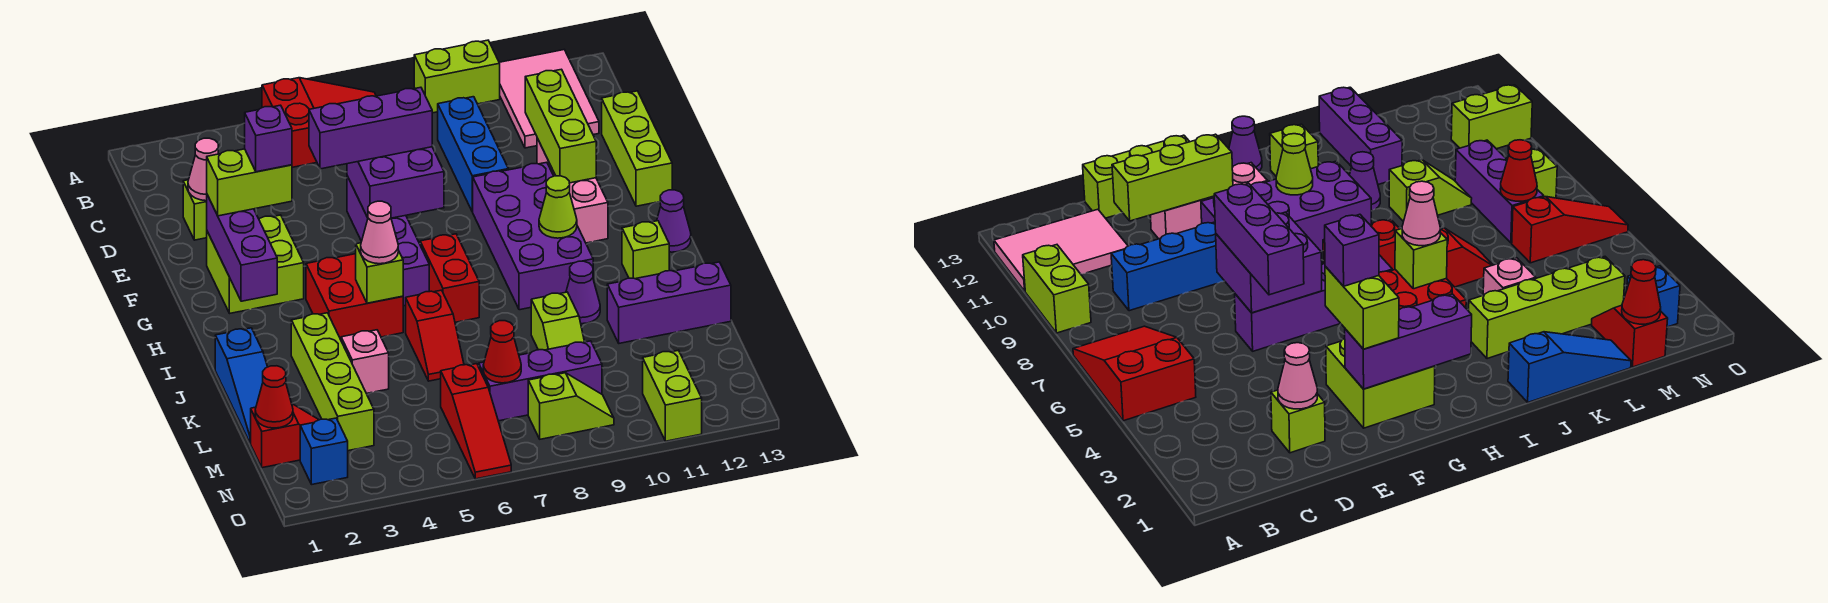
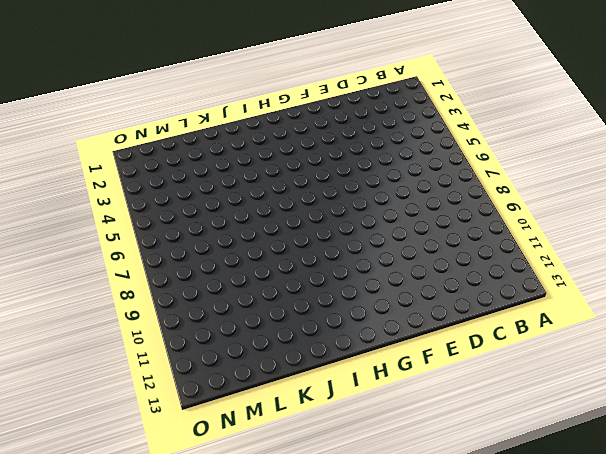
none -> red slope A5:B7 level 1 top 5
none -> lime brick A9:A10 level 1
none -> pink tile A11:C12 level 1
none -> blue brick C9:E9 level 1

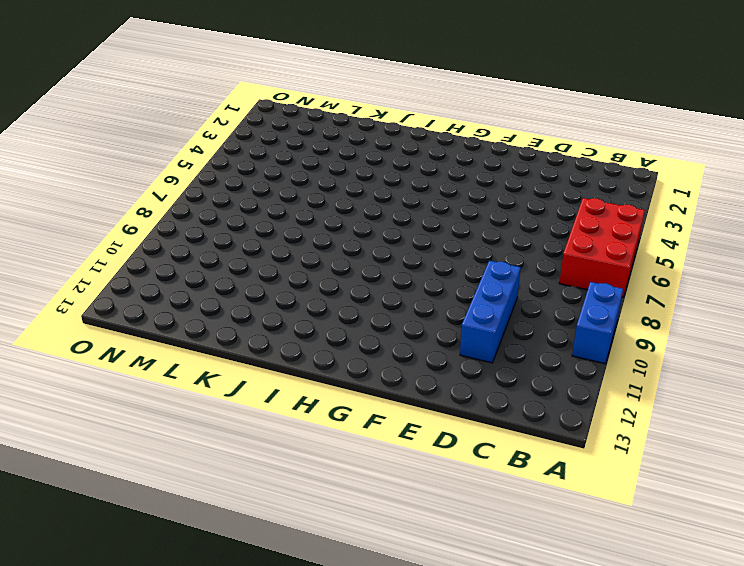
red brick A5:B7 level 1 -> red slope A5:B7 level 1 top 5
blue brick A9:A10 level 1 -> lime brick A9:A10 level 1
blue brick D9:D11 level 1 -> blue brick C9:E9 level 1
none -> pink tile A11:C12 level 1
none -> lime brick D2 level 1
none -> lime brick D13:F13 level 1
none -> purple brick E6:H6 level 1

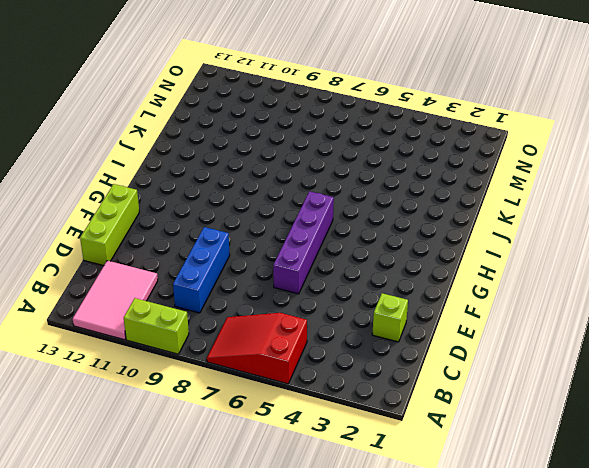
none -> pink brick E11:G11 level 1
none -> lime brick F2:G3 level 1
none -> purple brick F9:I10 level 1
none -> red brick H4:I5 level 1

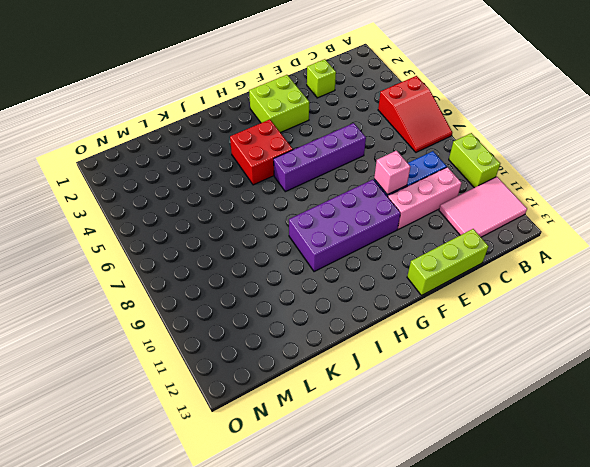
pink brick C10:E10 level 1 -> pink brick E11:G11 level 1
pink brick E9 level 2 -> pink brick K4 level 1
none -> red brick H7:I7 level 1
none -> purple cone H13 level 1
none -> lime brick I12 level 1
none -> blue slope J1:L1 level 1 top J

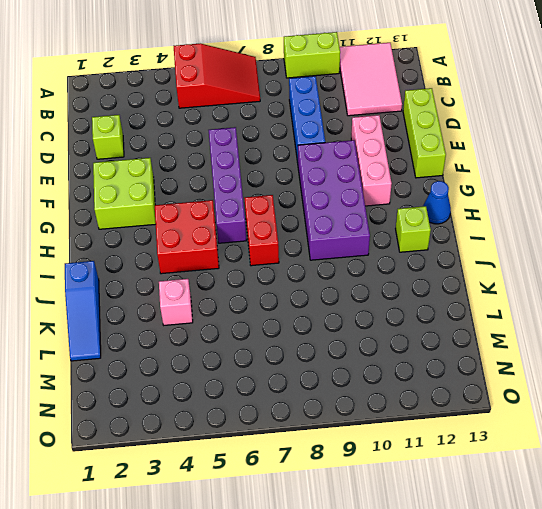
blue cone H13 level 1 -> purple cone H13 level 1
none -> lime brick J3:M3 level 1
none -> red slope J6:K6 level 1 top J
none -> purple cone J10 level 1
none -> lime slope K9:L9 level 1 top K

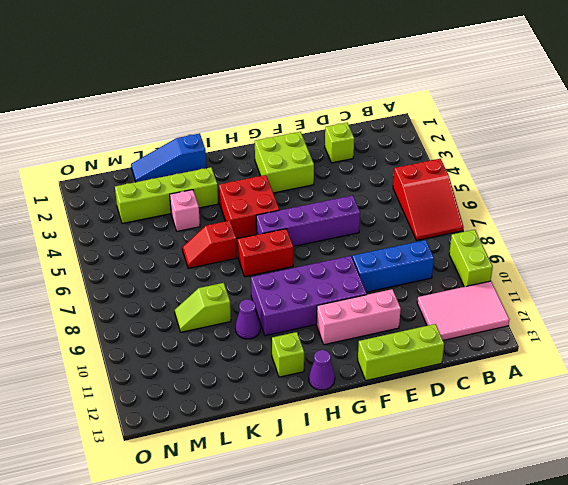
none -> purple brick K11:K13 level 1
none -> red slope M1:M2 level 1 top 1
none -> red slope M6:O6 level 1 top M
none -> purple brick M7:M9 level 1

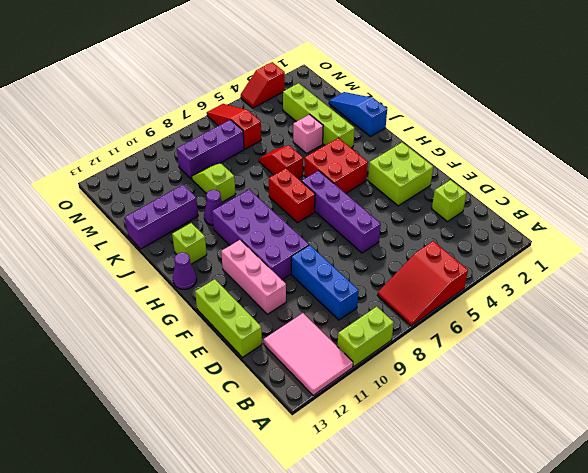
red slope O3:O4 level 1 top 3 -> red slope M1:M2 level 1 top 1
none -> blue brick N2 level 1
none -> lime slope N8:N9 level 1 top 8
none -> lime brick N11:O11 level 1
none -> pink cone D2 level 2

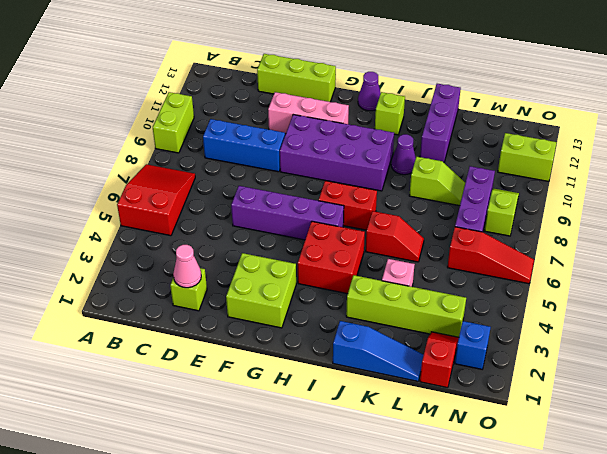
none -> pink tile A11:C12 level 1
none -> lime brick D11:F11 level 2
none -> purple brick E6:F7 level 2
none -> purple brick F2:H2 level 2

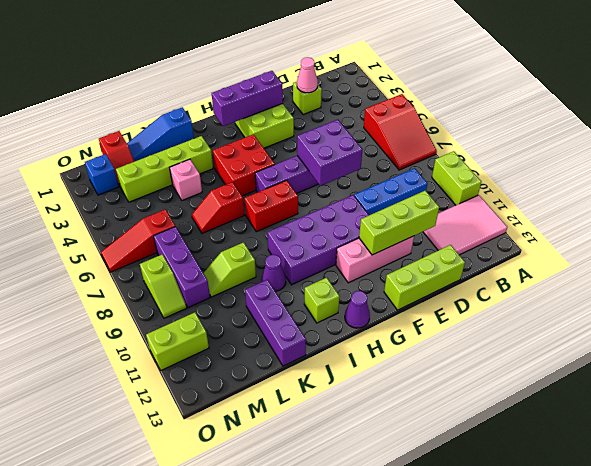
none -> lime cone H10 level 2
none -> lime brick I5 level 2
none -> red cone M1 level 2
none -> red cone M7 level 2

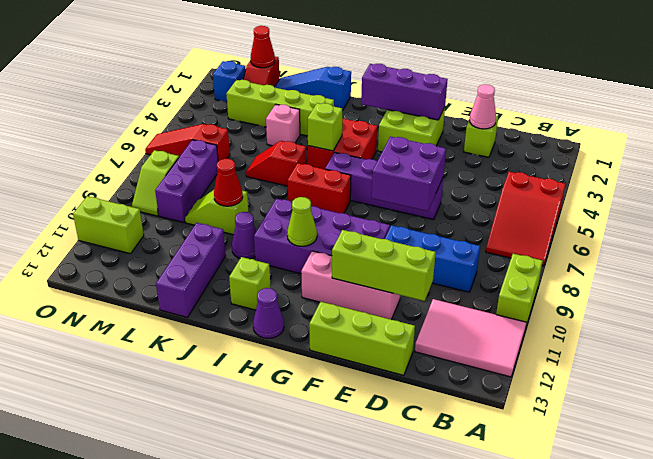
red cone K9 level 2 -> red cone M7 level 2
none -> purple brick E5:E7 level 3
none -> lime brick F2:F3 level 3
none -> pink cone I5 level 3
none -> purple brick F3 level 4

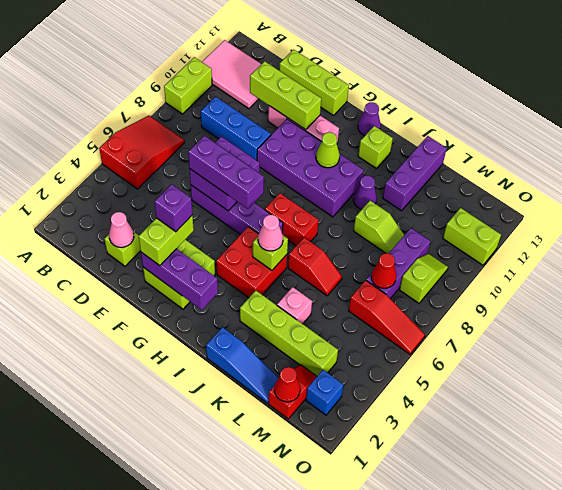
purple brick E6:G6 level 3 -> purple brick E5:E7 level 3

